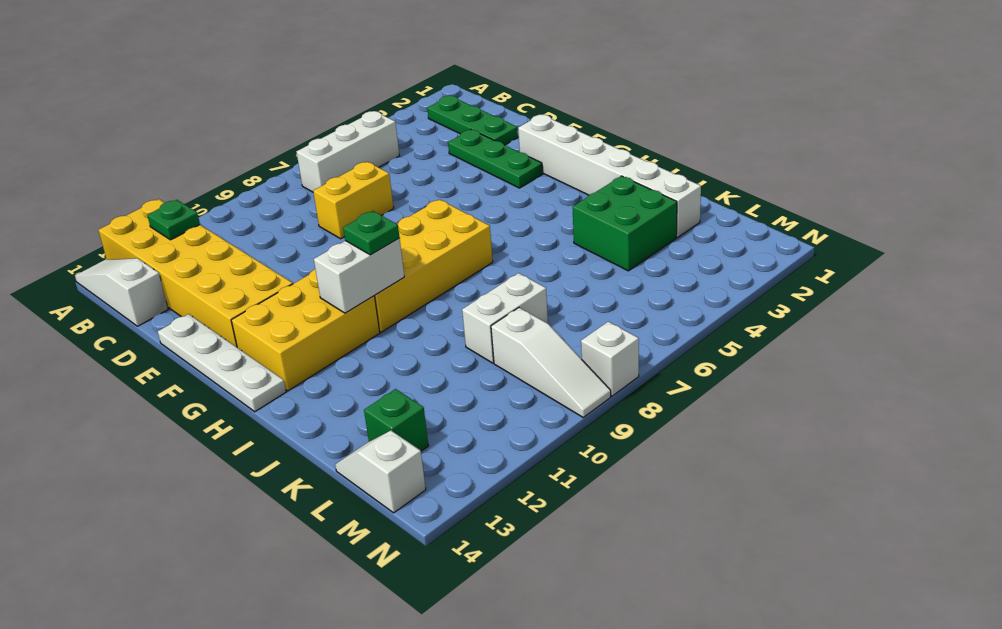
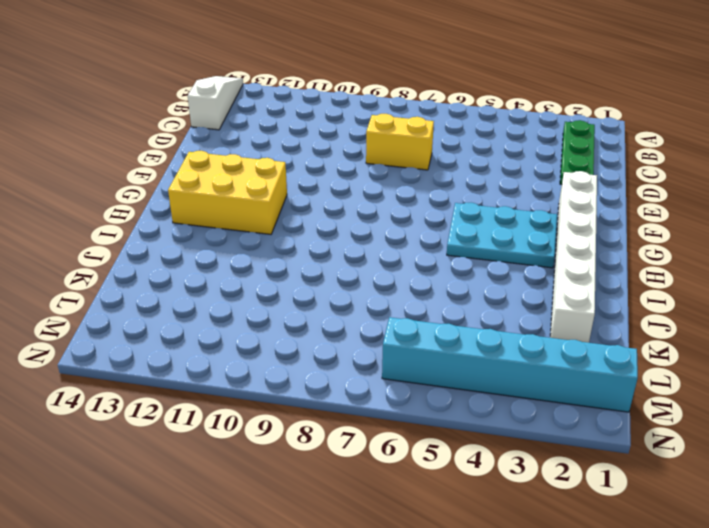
cyan plate G3:H5 level 1 -> none
cyan brick M1:M6 level 1 -> none
none -> yellow brick A12:F13 level 1
none -> white brick B5:B7 level 1
none -> green plate D3:F3 level 1

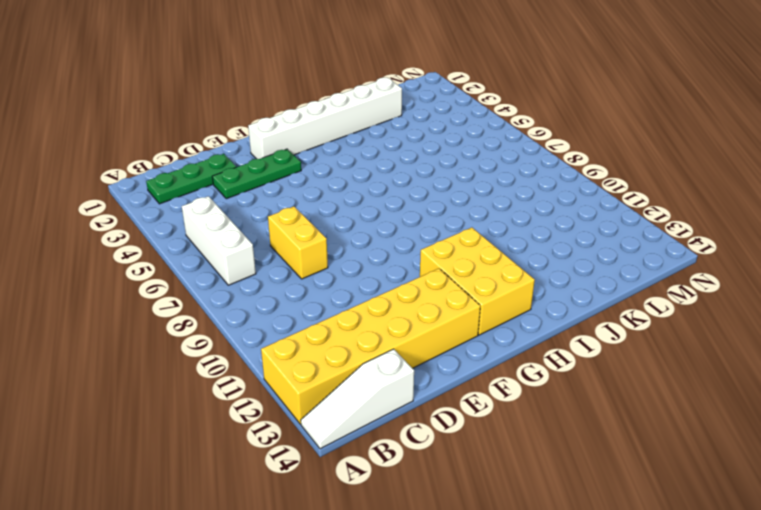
none -> white plate E14:H14 level 1
none -> yellow brick G7:H10 level 1
none -> green brick J3:K4 level 1

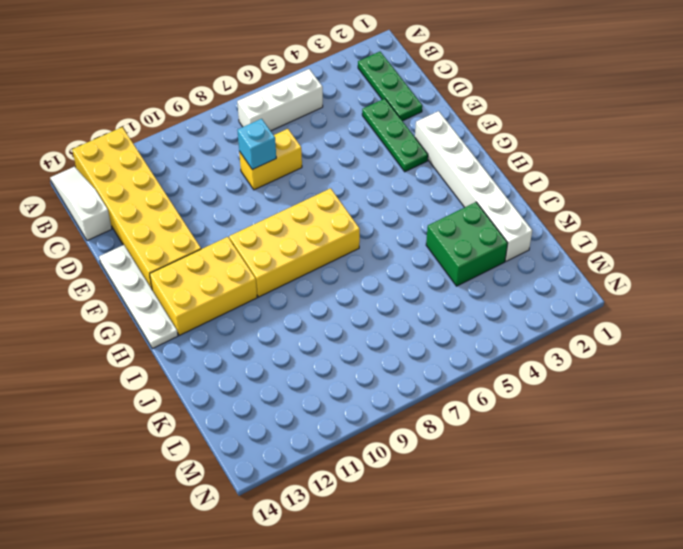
cyan brick D8 level 2 -> none
none -> white brick K8:K9 level 1
none -> white slope L9:N9 level 1 top L
none -> green brick L13 level 1

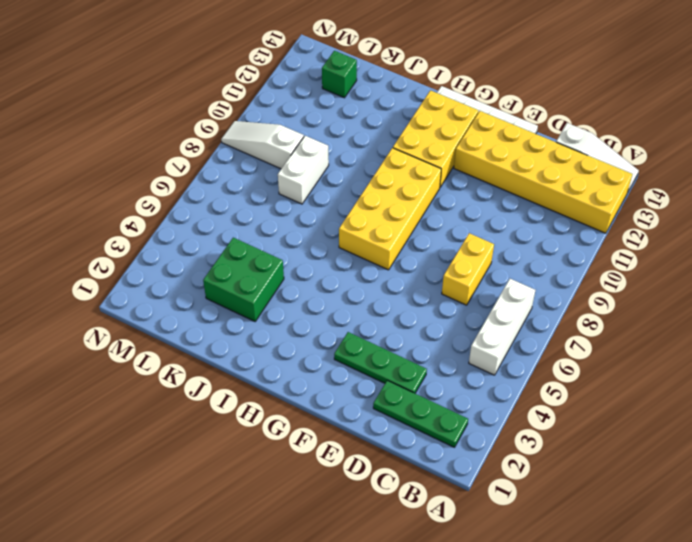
none -> white brick F2:K2 level 1
none -> white slope L14:M14 level 1 top M
none -> white brick N8 level 1

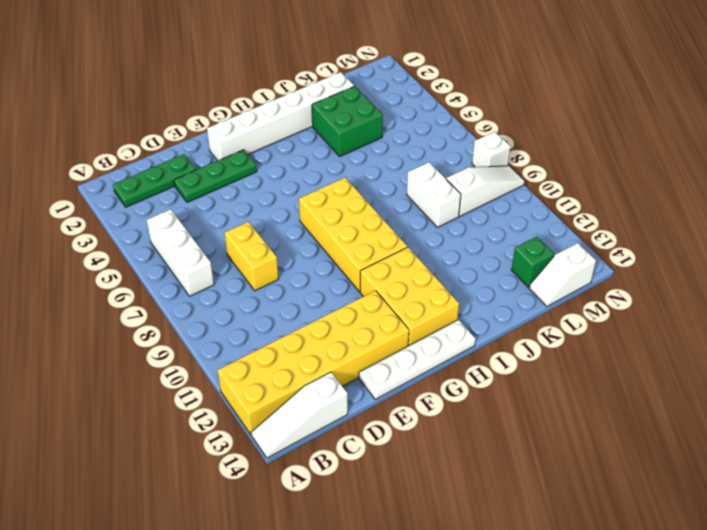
none -> green plate B12 level 2
none -> white brick H10:H11 level 2
none -> green plate H10 level 3

